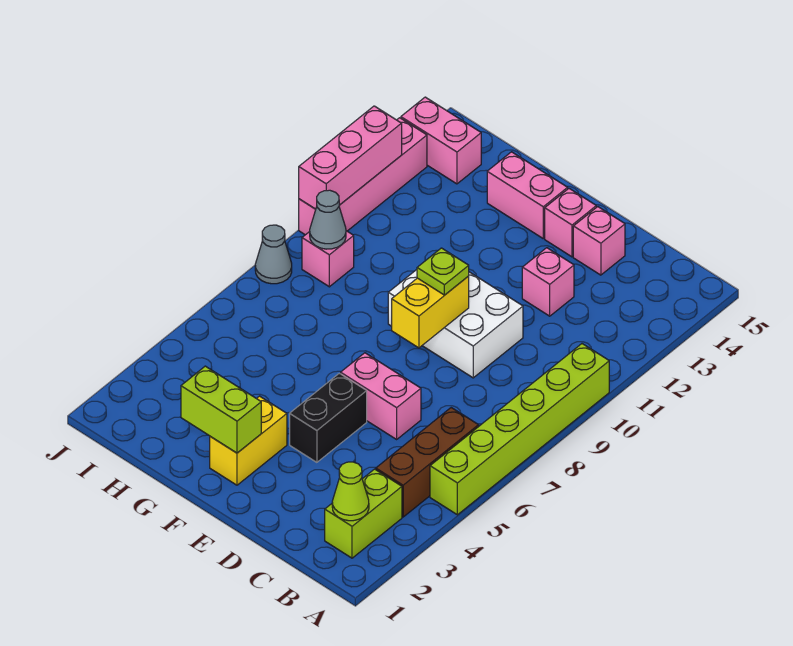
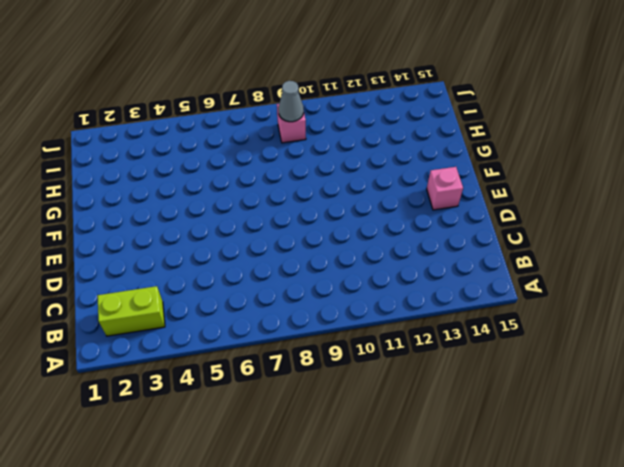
none -> lime brick A5:A10 level 1
none -> brown brick B4:B6 level 1
none -> pink brick D6:E6 level 1

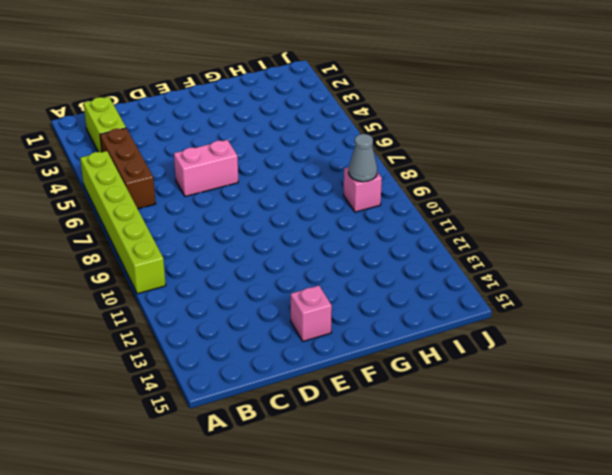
none -> white brick D9:F10 level 1
none -> pink brick D12 level 1
none -> pink brick D14 level 1

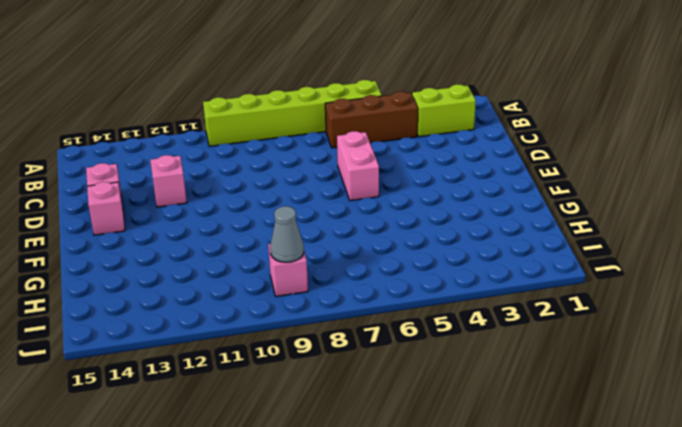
none -> white brick D9:F10 level 1
none -> black brick E4:E5 level 1
none -> yellow brick F2:F3 level 1

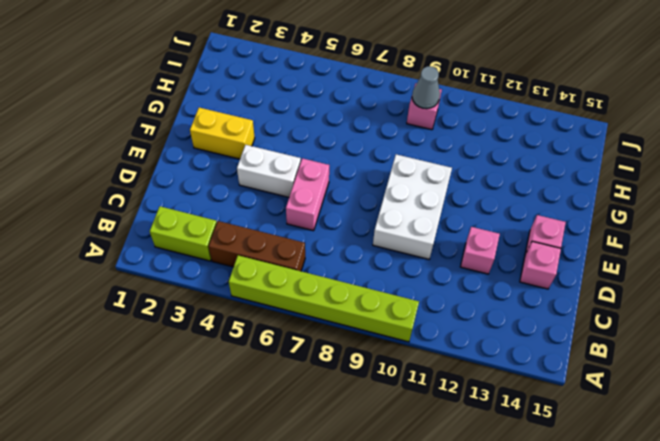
white brick E4:E5 level 1 -> black brick E4:E5 level 1
none -> pink brick F14:G14 level 1
none -> pink brick I14:J14 level 1
none -> grey cone J8 level 1

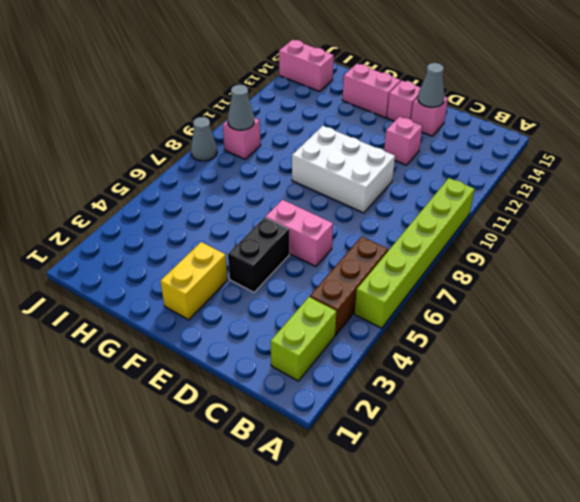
grey cone D14 level 2 -> none
none -> pink brick J10:J13 level 1
none -> lime cone B2 level 2
none -> yellow brick E8:E9 level 2

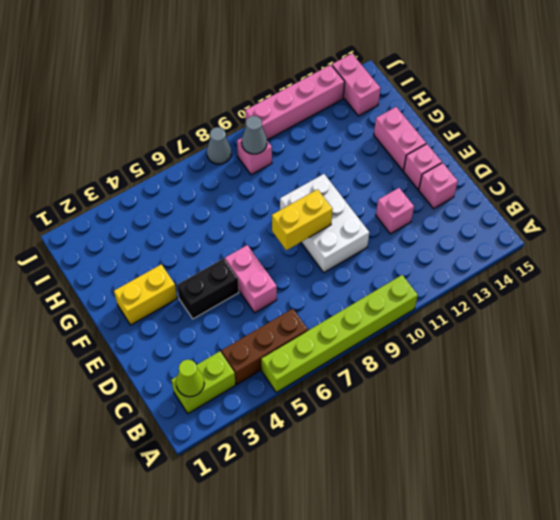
none -> lime brick F2:G2 level 2
none -> pink brick J10:J12 level 2
none -> lime plate E9 level 3

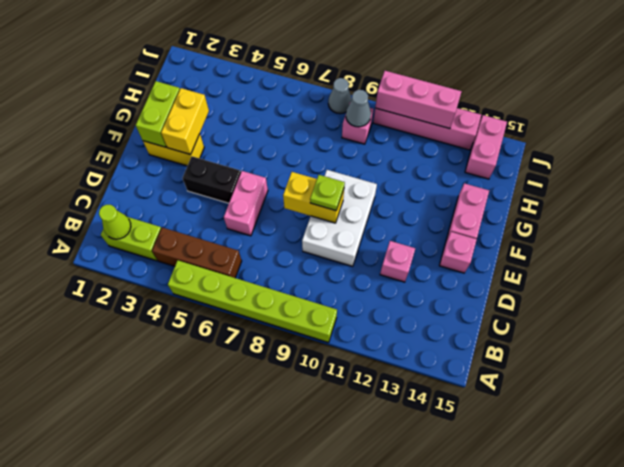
yellow brick F3:G3 level 2 -> none
none -> pink brick D14 level 1

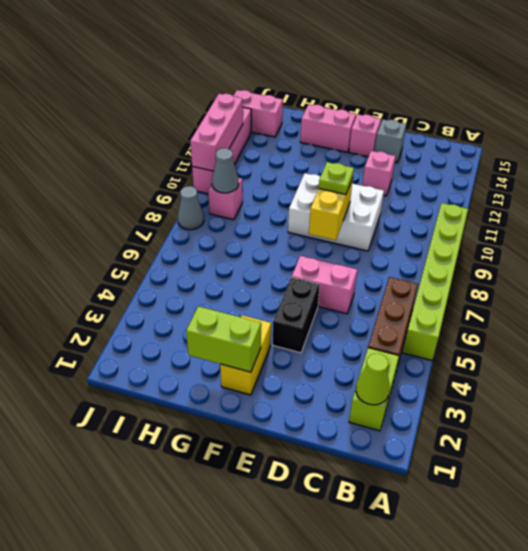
grey brick D14 level 1 -> pink brick D14 level 1

